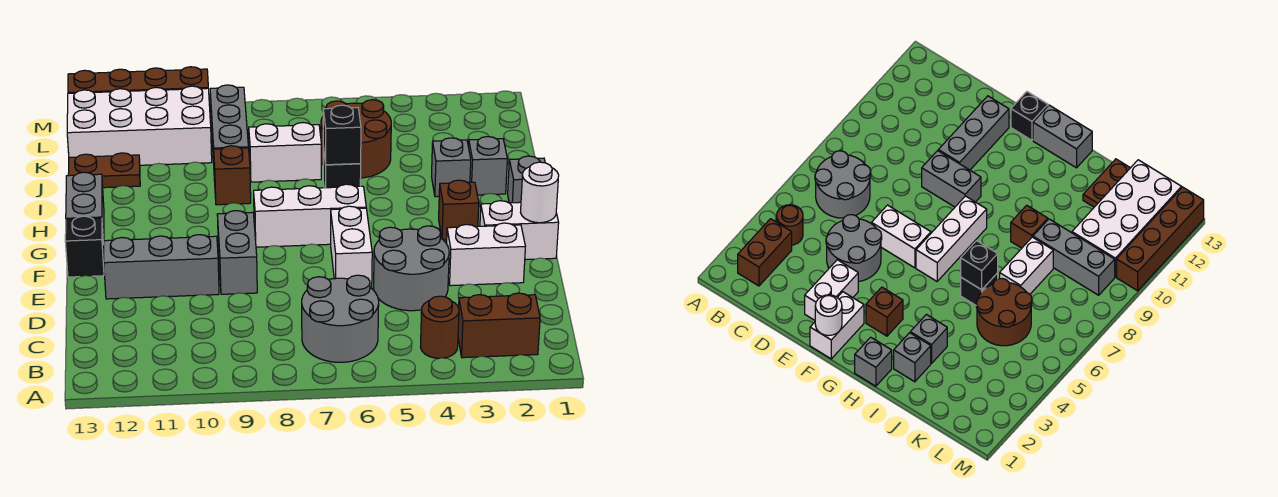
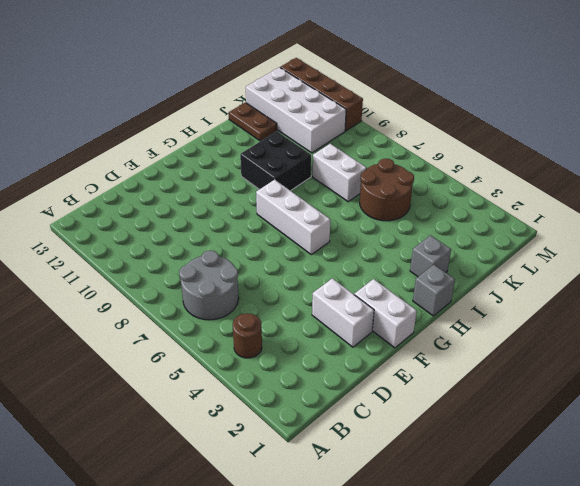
black brick H9:I10 level 1 -> brown brick I9 level 1
none -> brown brick B2:B3 level 1
none -> grey round brick D4:E5 level 1
none -> white brick E6:F6 level 1

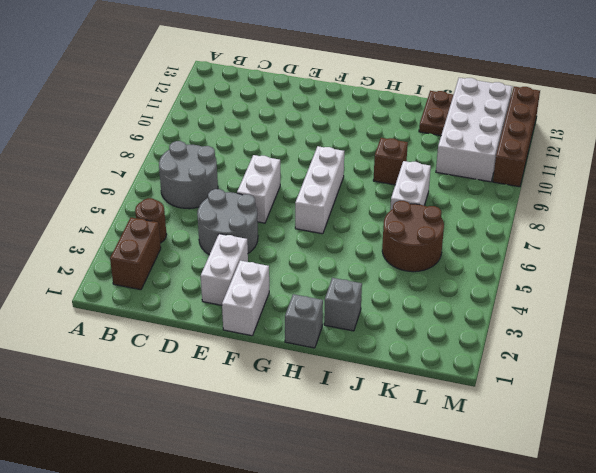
white brick E6:E7 level 1 -> white brick E6:F6 level 1
none -> grey brick E9:F9 level 1
none -> grey brick E10:E12 level 1
none -> black brick F13 level 1

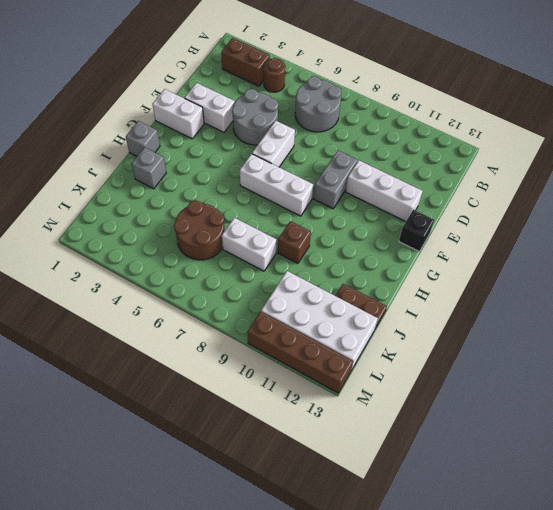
white brick E10:E12 level 1 -> grey brick E10:E12 level 1
none -> brown brick G3 level 1
none -> grey brick G13:H13 level 1
none -> grey brick I3 level 1

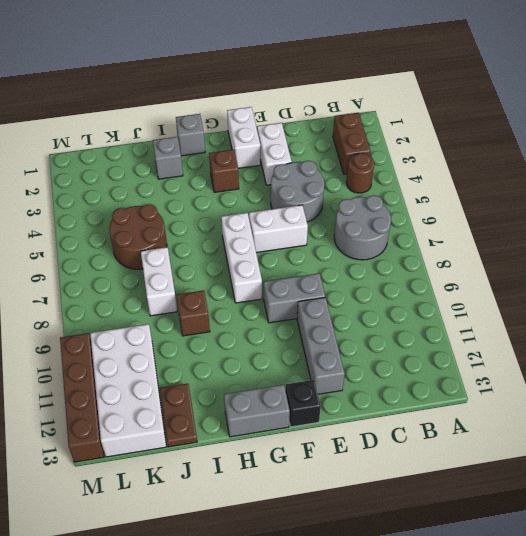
none -> grey brick I3 level 1
none -> black brick I6 level 1
none -> grey brick J9:L9 level 1

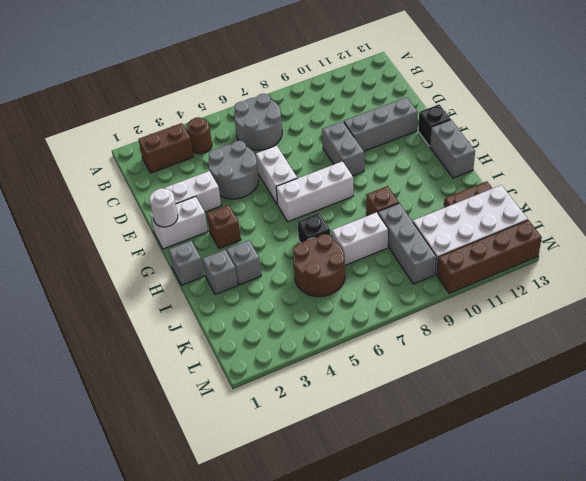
none -> black brick I6 level 2

